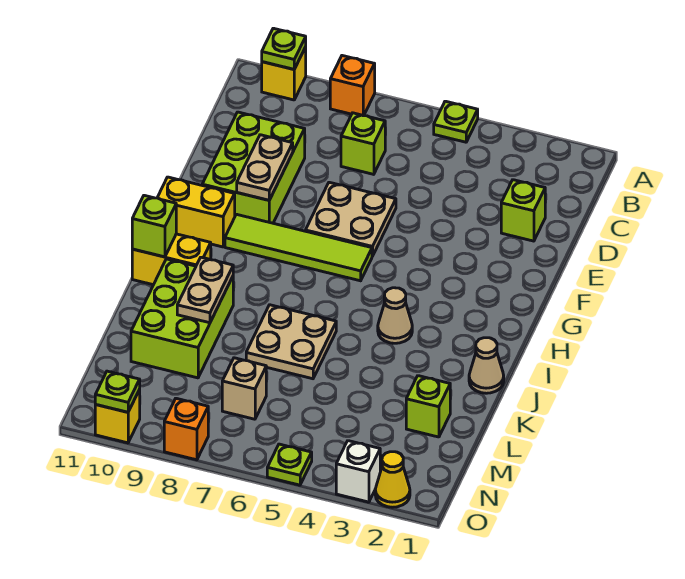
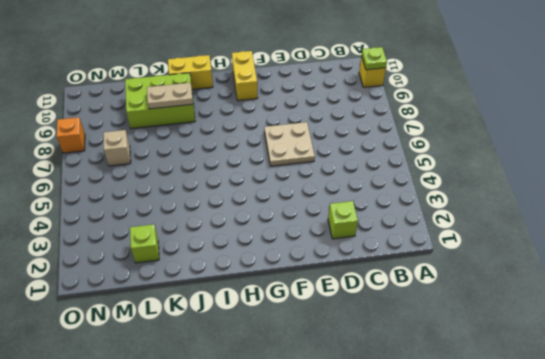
yellow brick I11:J11 level 1 -> yellow brick I10:I11 level 1
none -> lime plate A5 level 1
none -> orange brick A8 level 1
none -> lime brick C7 level 1

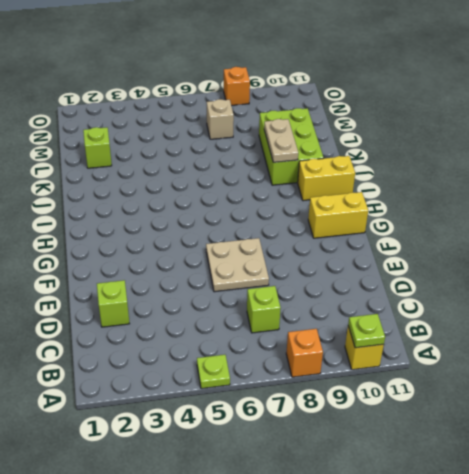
none -> lime brick D9:F10 level 1
none -> lime tile G6:G9 level 1
none -> tan cone I4 level 1

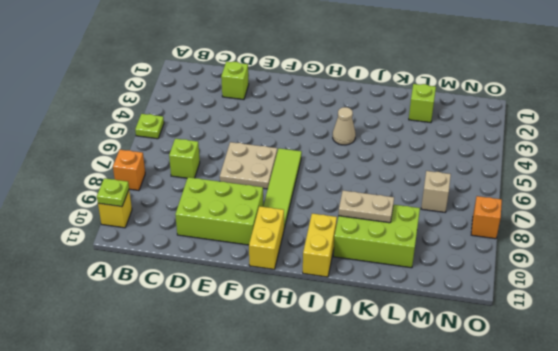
none -> tan cone J1 level 1
none -> tan plate J6:K7 level 1
none -> yellow cone O2 level 1

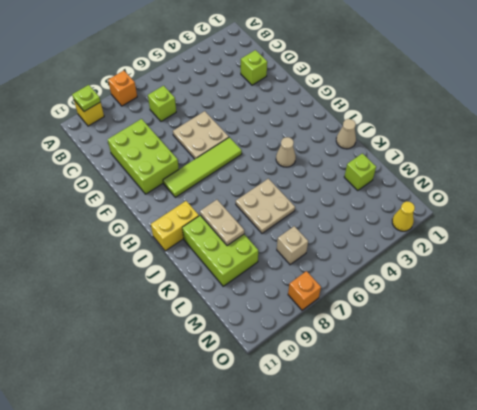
none -> lime plate A5 level 1
none -> yellow brick G10:G11 level 1
none -> white brick O3 level 1

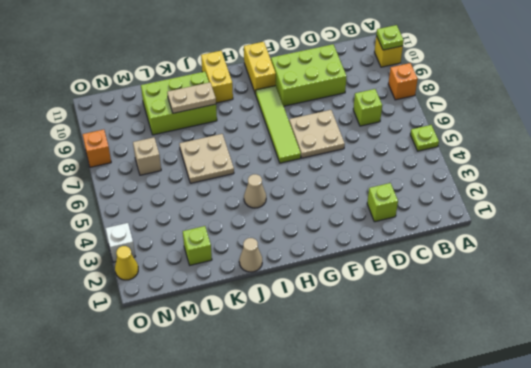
none -> lime plate O5 level 1
none -> yellow brick O10 level 1
none -> tan plate E9:F9 level 2

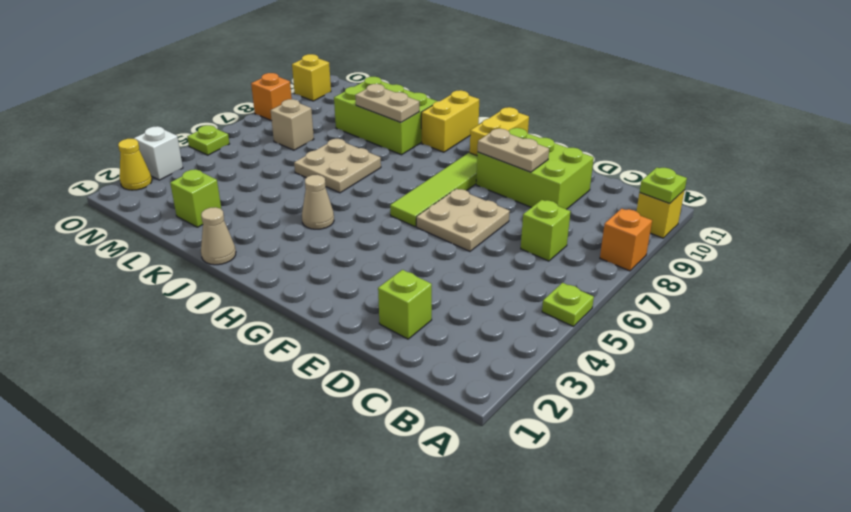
none -> lime brick I11 level 2
none -> lime plate O10 level 2

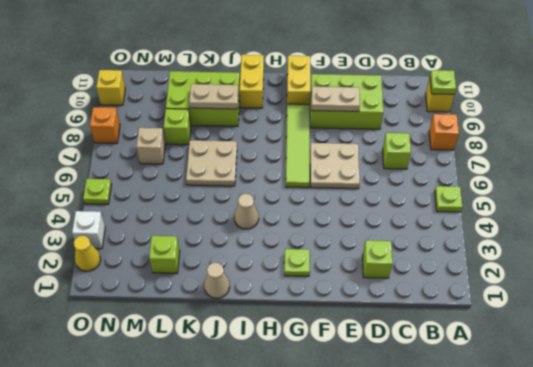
lime plate G2 level 1 -> lime plate O10 level 2
lime brick L8 level 1 -> lime brick I11 level 2

